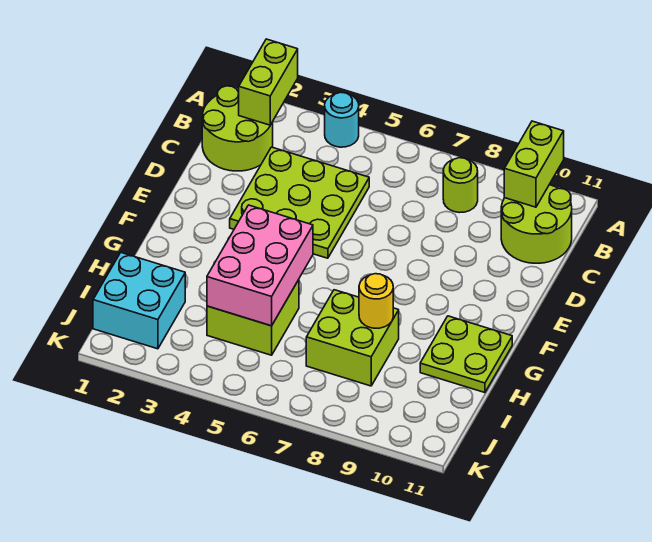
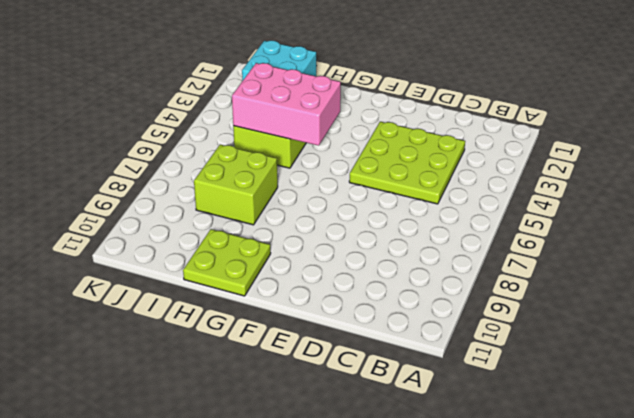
none -> cyan round brick A4 level 1
none -> lime round brick B1:C2 level 1
none -> lime round brick B8 level 1

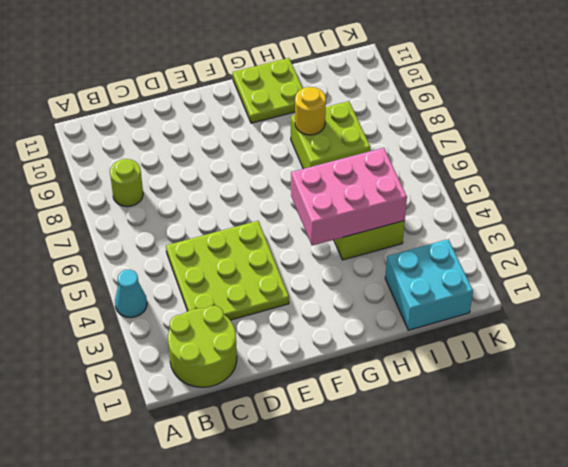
cyan cone A4 level 1 -> cyan round brick A4 level 1
none -> lime round brick B10:C11 level 1
none -> lime brick A2:B2 level 2
none -> lime brick A10:B10 level 2

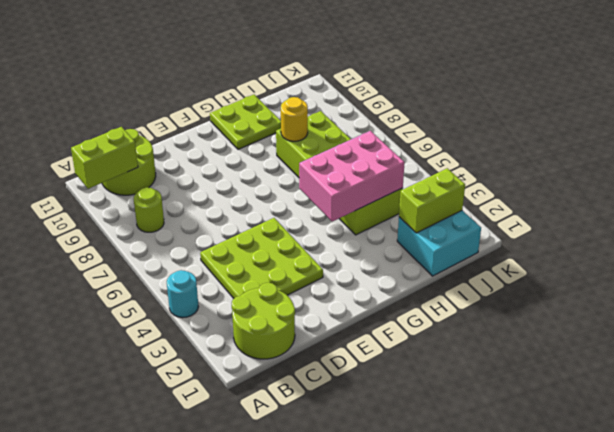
lime brick I2:J2 level 2 -> lime brick A2:B2 level 2

